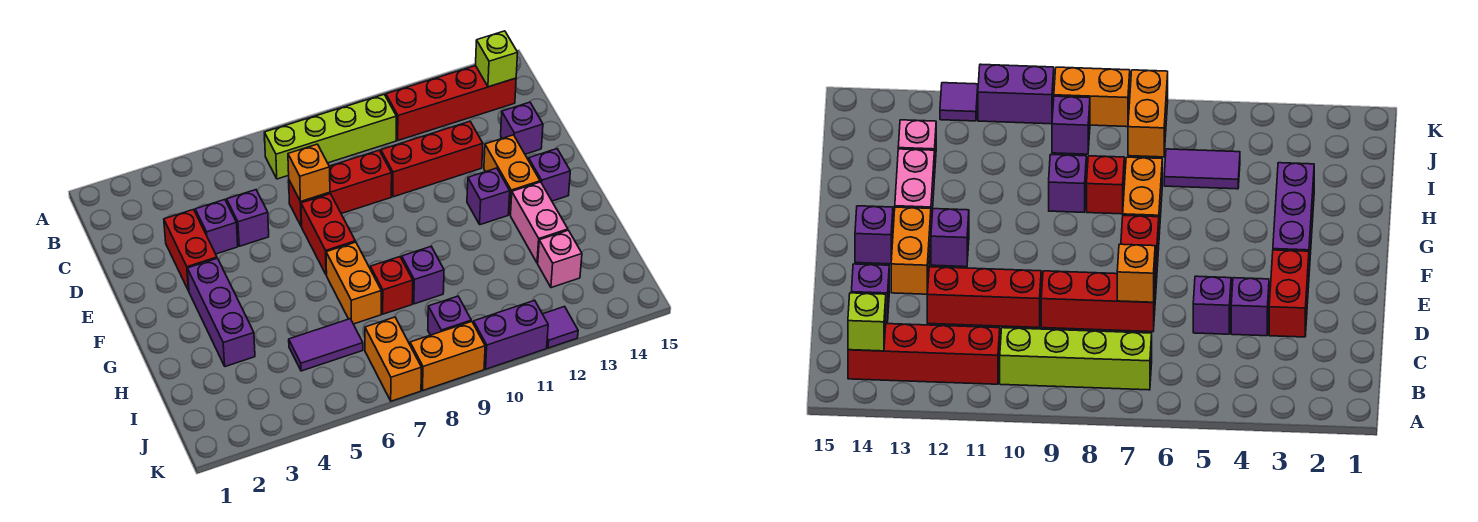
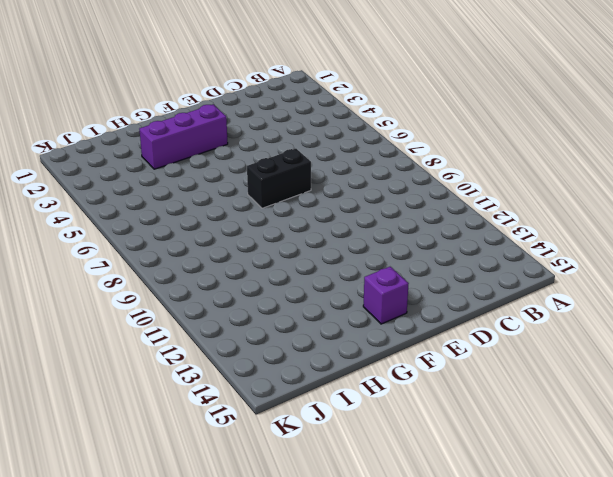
black brick E7:F7 level 1 -> red brick E7:F7 level 1
none -> lime brick B7:B10 level 1
none -> red brick B11:B14 level 1
none -> red brick D3:E3 level 1

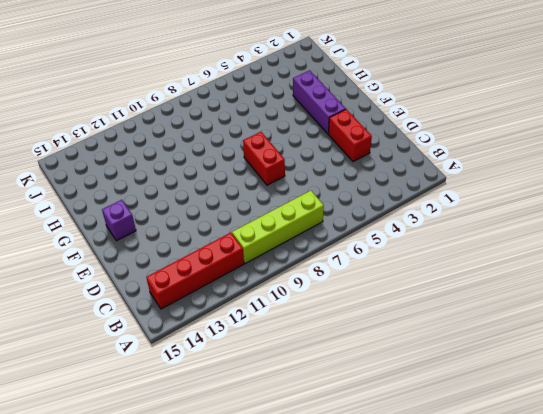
none -> purple brick D4 level 1
none -> purple brick D5 level 1
none -> red brick D7:D9 level 1

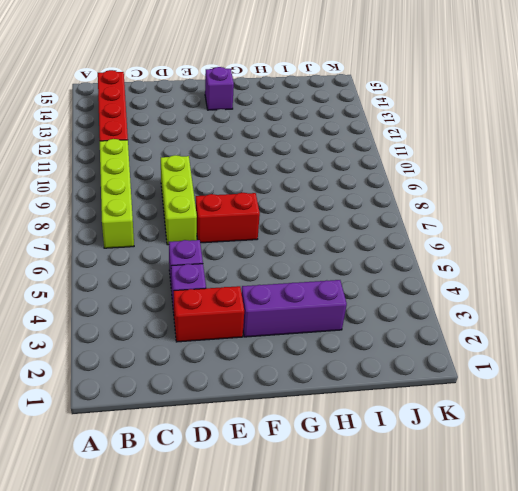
lime brick D7:D9 level 1 -> red brick D7:D9 level 1
none -> red brick D10:D12 level 1
none -> purple brick D14 level 1
none -> orange brick E13:F13 level 1

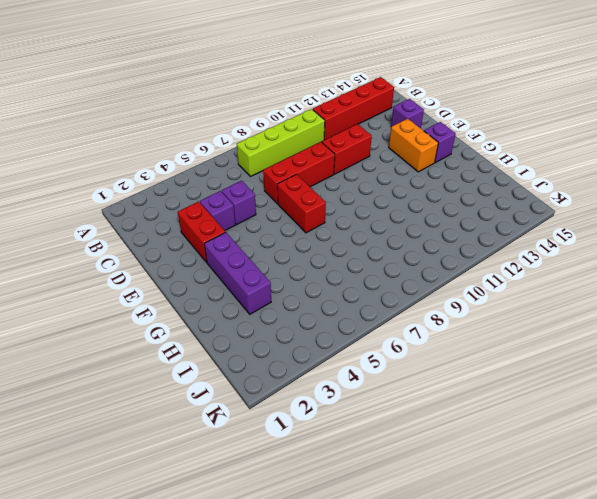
red brick D10:D11 level 1 -> red brick D10:D12 level 1
none -> purple brick F12 level 1
none -> orange brick G7:H7 level 1
none -> pink brick G13:H13 level 1

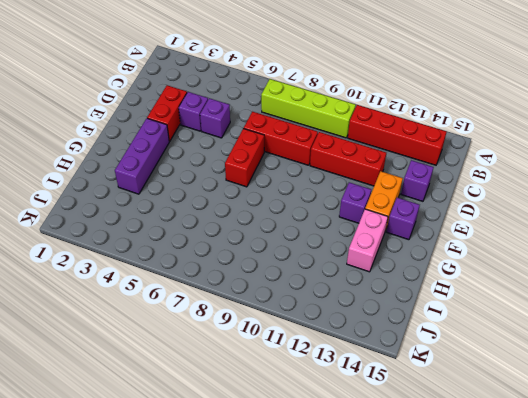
none -> orange brick G7:H7 level 1
none -> red brick H8 level 1
none -> purple brick H9 level 1

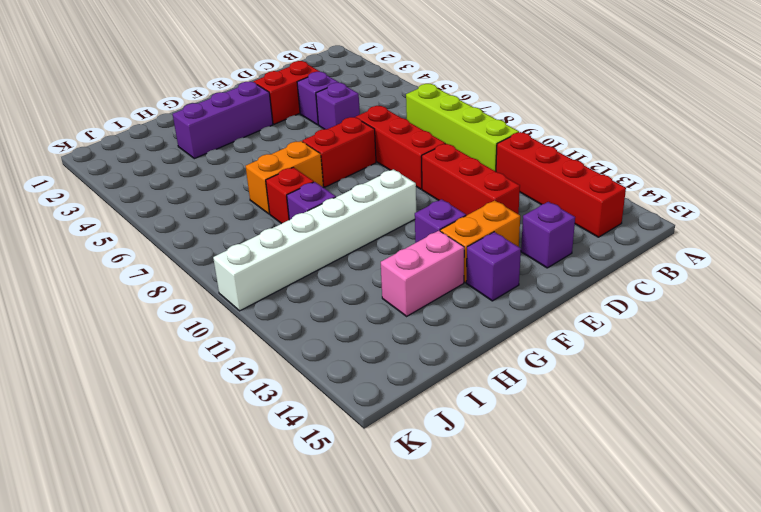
white brick F10:K10 level 1 -> purple brick K10:K11 level 1
none -> purple tile I5:I6 level 1
none -> pink brick I13 level 1
none -> orange brick J7:K7 level 1

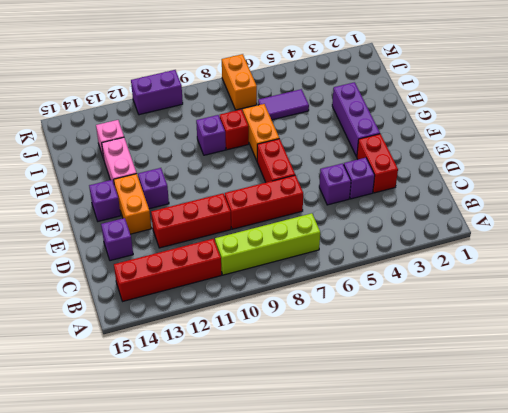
none -> purple brick J9 level 1
none -> orange brick K8:K9 level 1
none -> purple tile K12 level 1

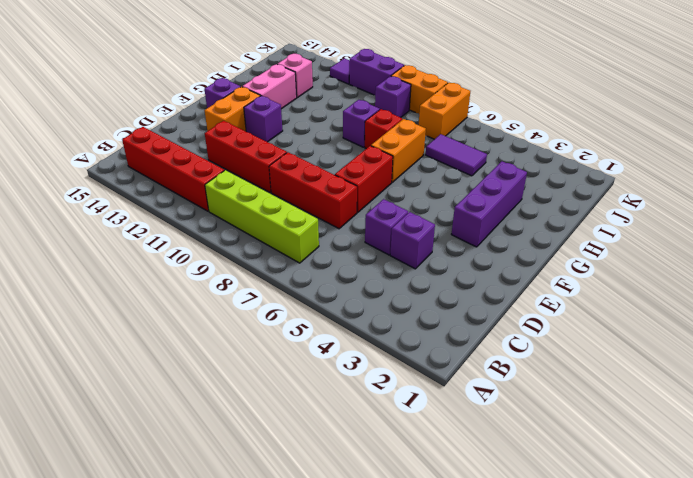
none -> red brick D3:E3 level 1
none -> purple brick D14 level 1
none -> lime brick B14 level 2

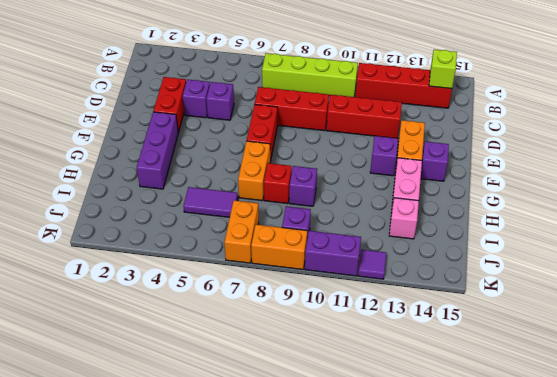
none -> purple brick D14 level 1
none -> orange brick D7 level 2

